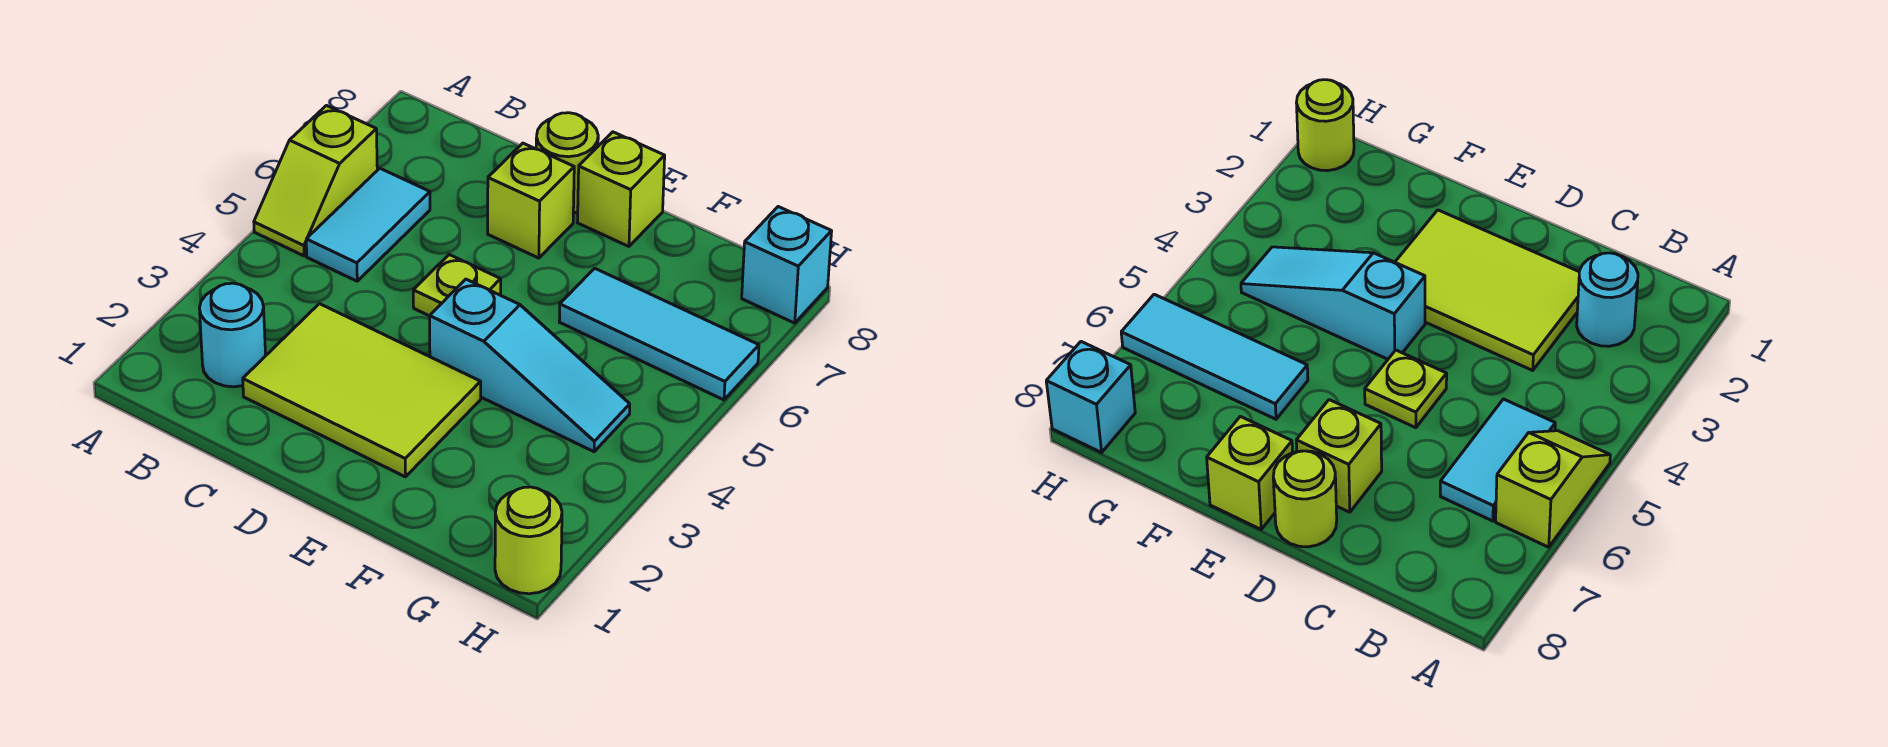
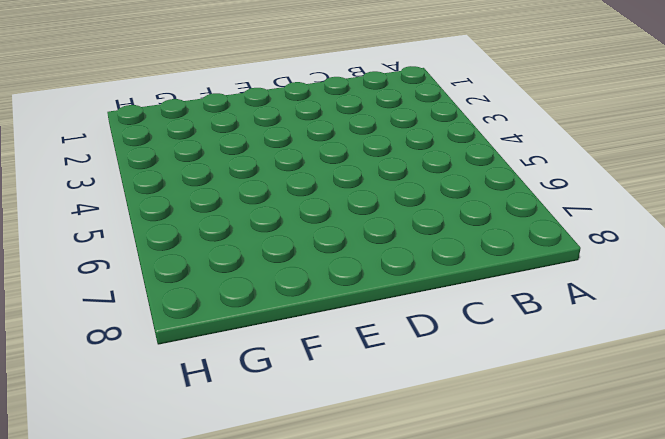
none -> lime slope A5:A6 level 1 top 6
none -> cyan round brick B2 level 1
none -> cyan tile B5:B6 level 1

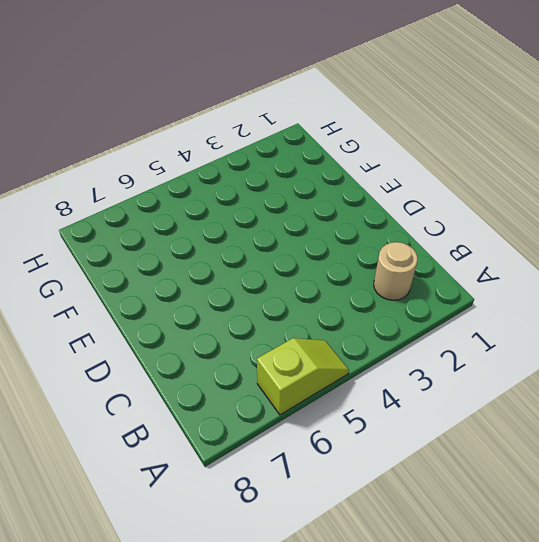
tan round brick B2 level 1 -> cyan round brick B2 level 1
none -> cyan tile B5:B6 level 1
none -> lime tile C2:E3 level 1
none -> lime plate D5 level 1

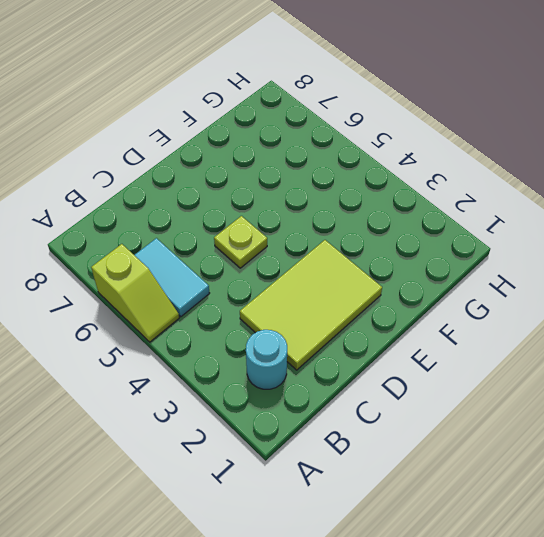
none -> lime brick D7 level 1
none -> lime round brick D8 level 1
none -> cyan slope E4:G4 level 1 top E

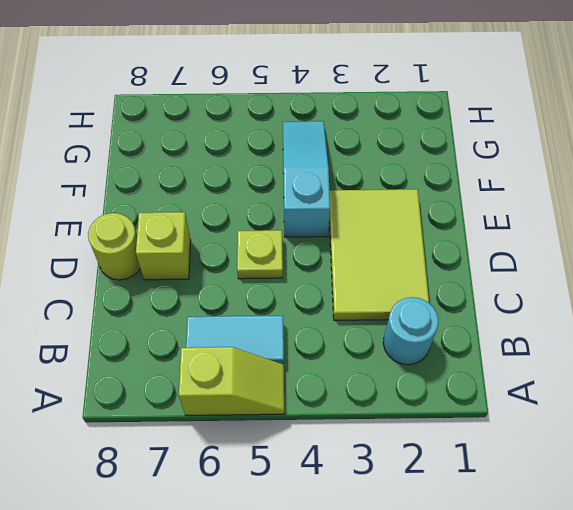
none -> lime brick E8 level 1
none -> cyan tile F6:H6 level 1
none -> lime round brick H1 level 1

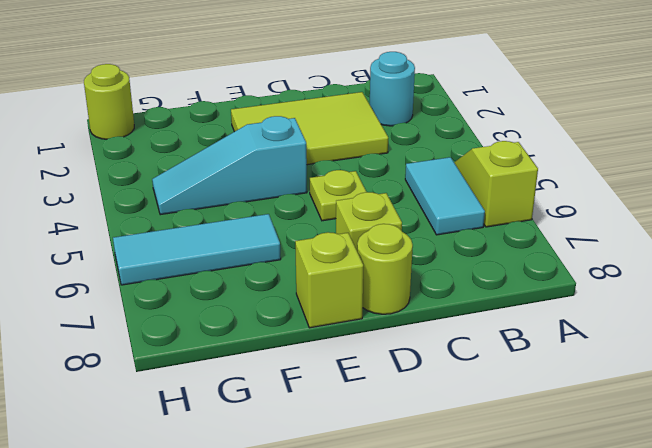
none -> cyan brick H8 level 1

